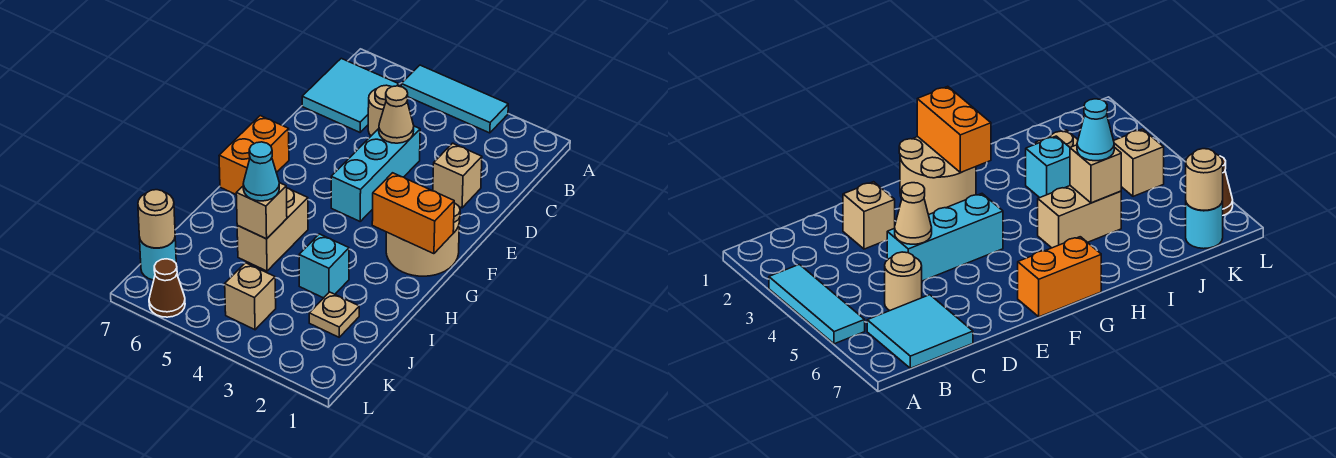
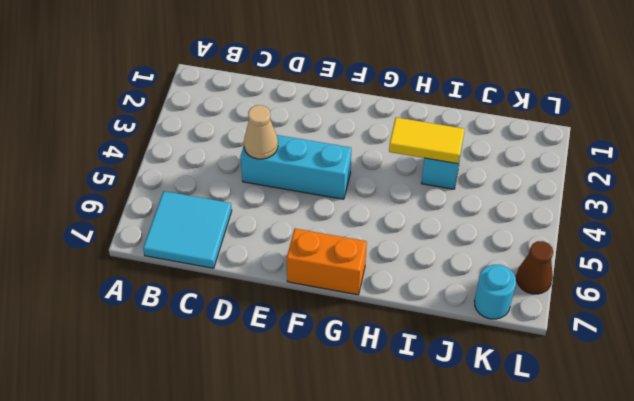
yellow tile H3:I3 level 2 -> none
none -> cyan tile A3:A5 level 1
none -> tan round brick C5 level 1
none -> tan brick D2 level 1

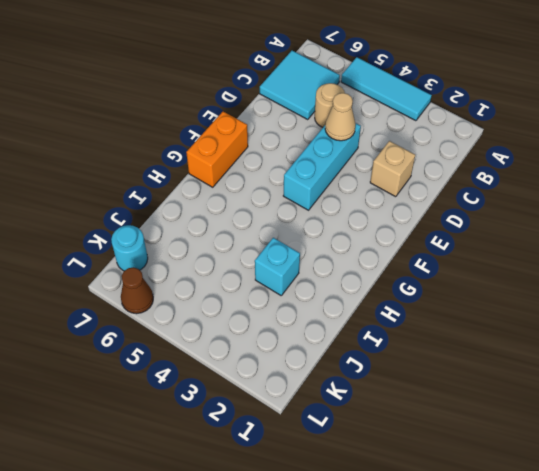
none -> tan round brick F1:G2 level 1
none -> tan brick H5:I5 level 1
none -> tan plate J2 level 1

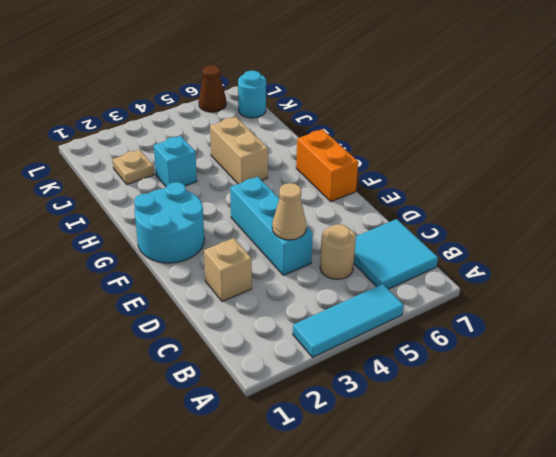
cyan round brick F1:G2 level 1 -> tan round brick F1:G2 level 1
none -> tan brick K4 level 1
none -> orange brick G1:G2 level 2
none -> tan brick I5 level 2

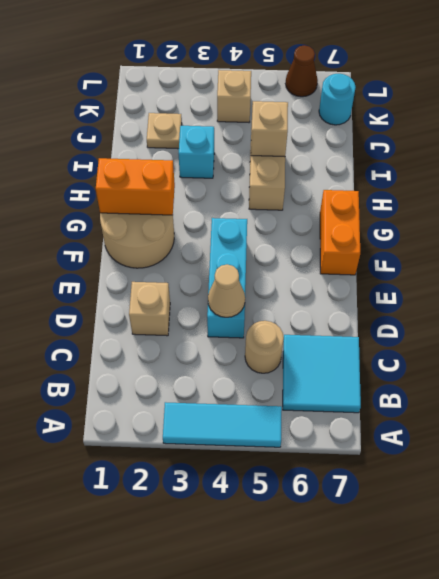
none -> tan round brick K7 level 2
none -> cyan cone I5 level 3

